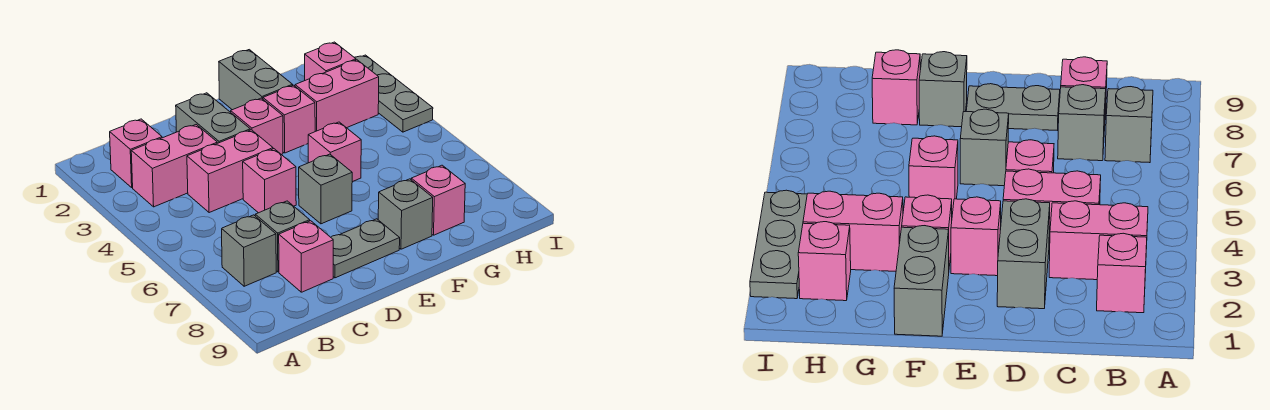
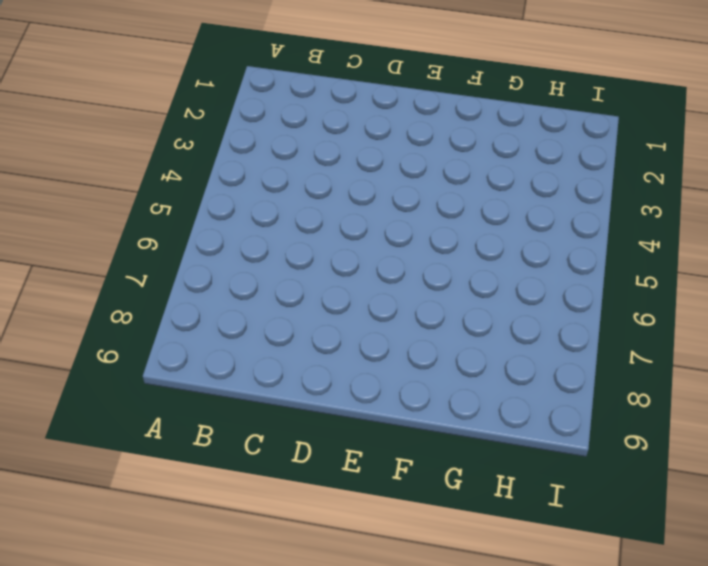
none -> pink brick B2 level 1
none -> pink brick B3:C3 level 1
none -> grey brick B7 level 1

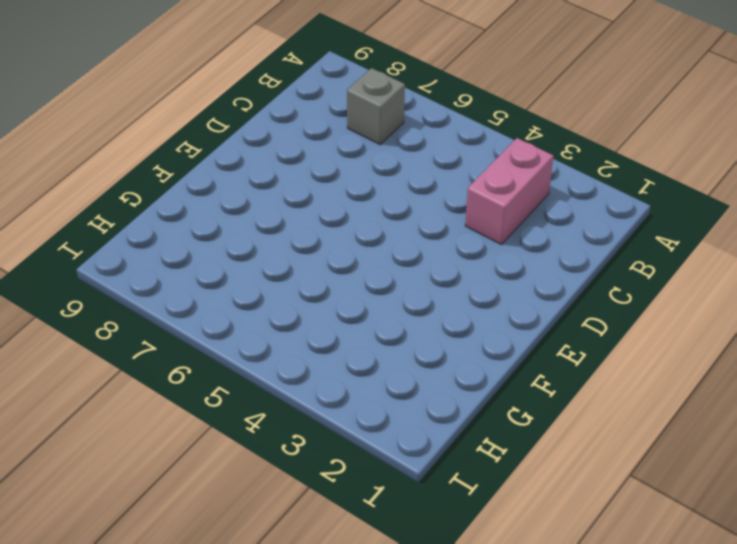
none -> pink brick B2 level 1
none -> pink brick C4:D4 level 1
none -> grey brick C7 level 1

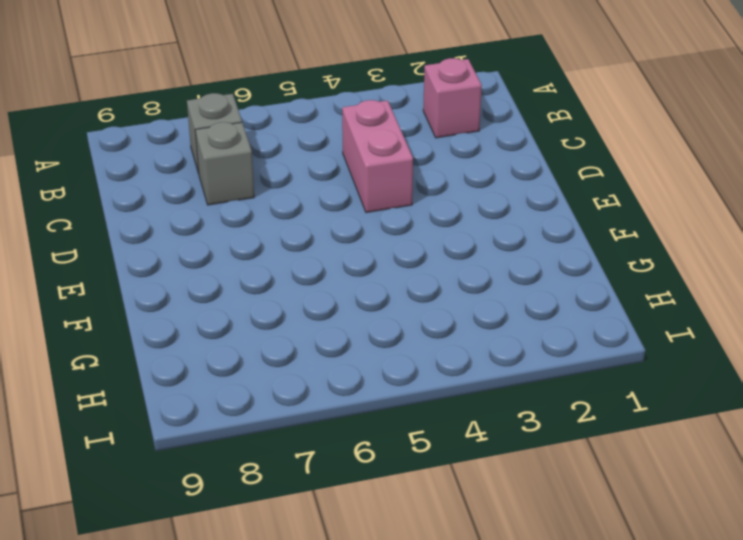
none -> pink brick B3:C3 level 1
none -> pink brick C8 level 1
none -> grey brick D2:D3 level 1

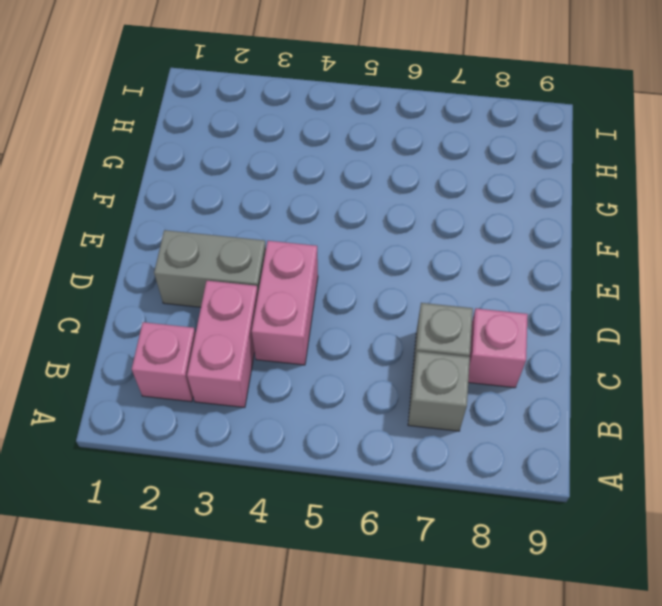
none -> pink brick D5 level 1
none -> grey plate D8:E8 level 1
none -> pink brick E3 level 1

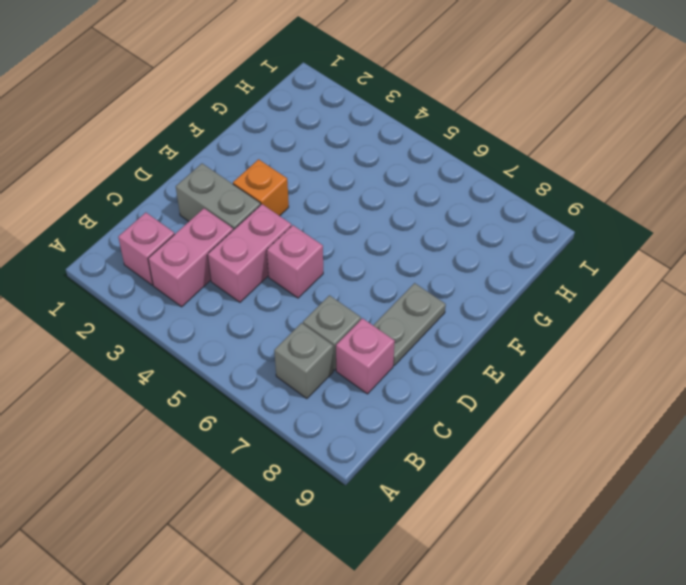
orange brick E3 level 1 -> pink brick E3 level 1
none -> grey brick E6 level 1
none -> grey brick F1:F2 level 1
none -> pink brick F3 level 1

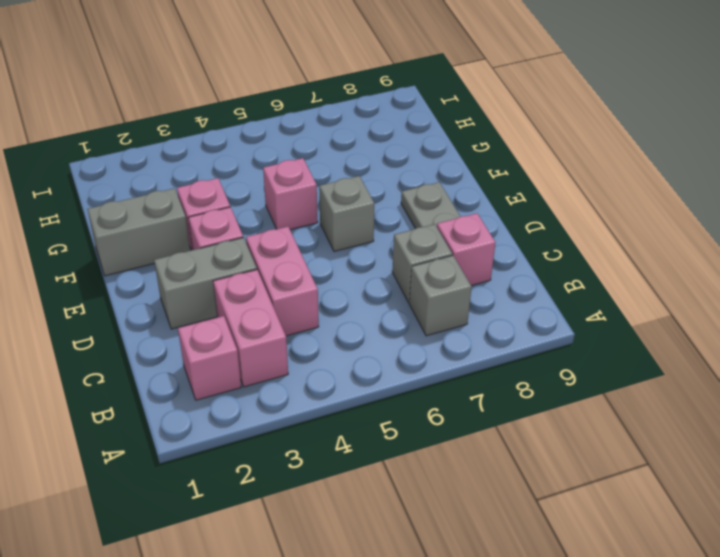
none -> pink brick D5 level 1
none -> grey brick F8 level 1
none -> pink brick G3:H3 level 1

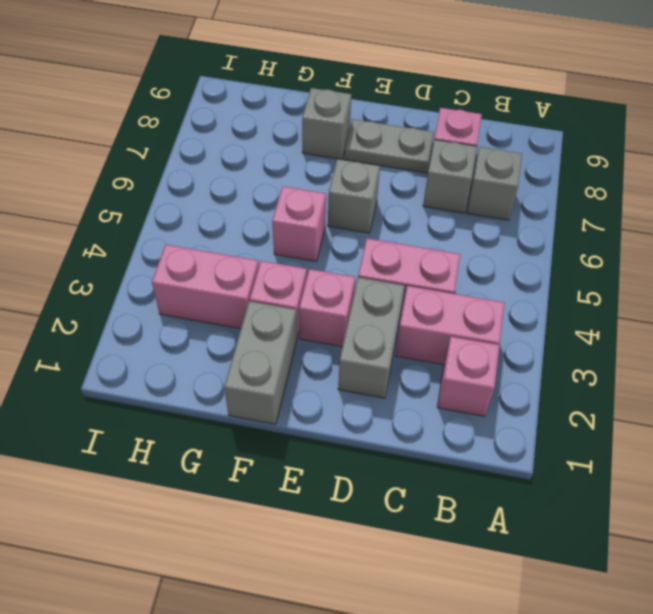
none -> pink brick D5 level 1
none -> pink brick G8 level 1
none -> pink brick H2 level 1

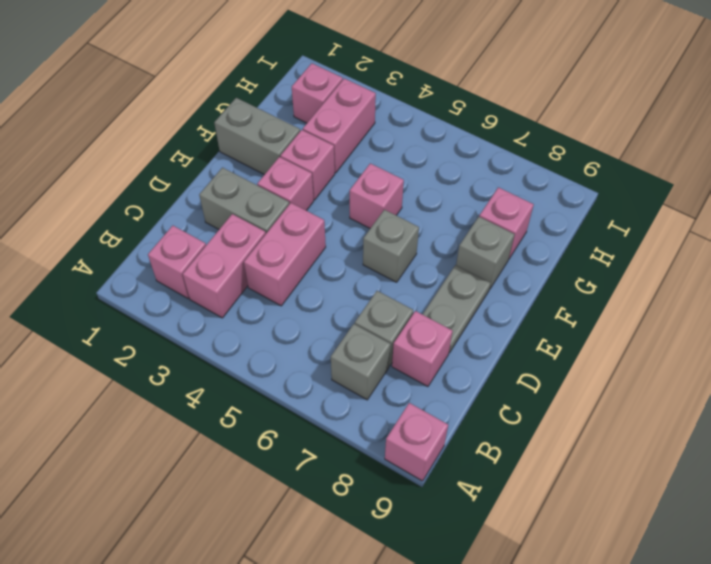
pink brick A9 level 1 -> pink brick D5 level 1
none -> grey plate I2:I4 level 1

